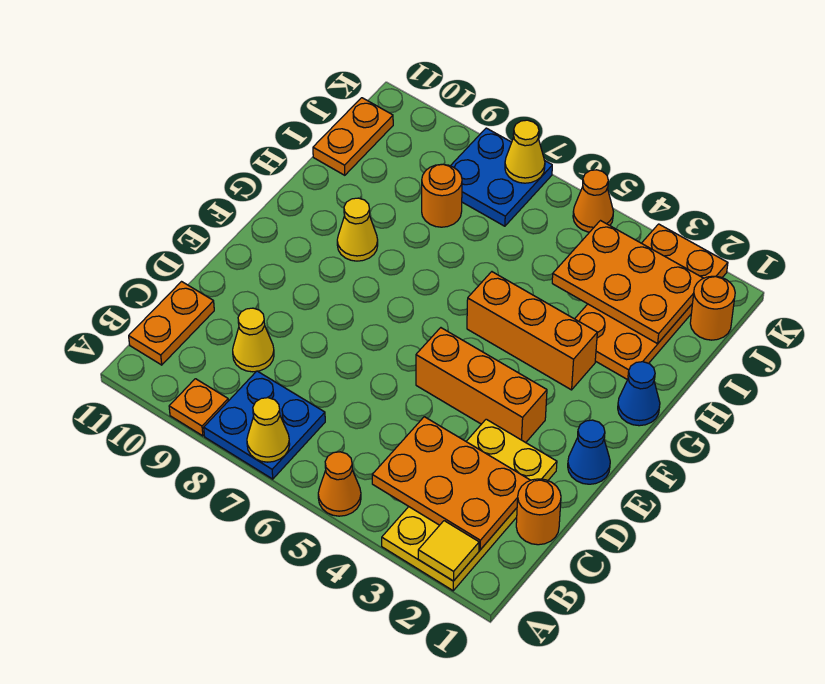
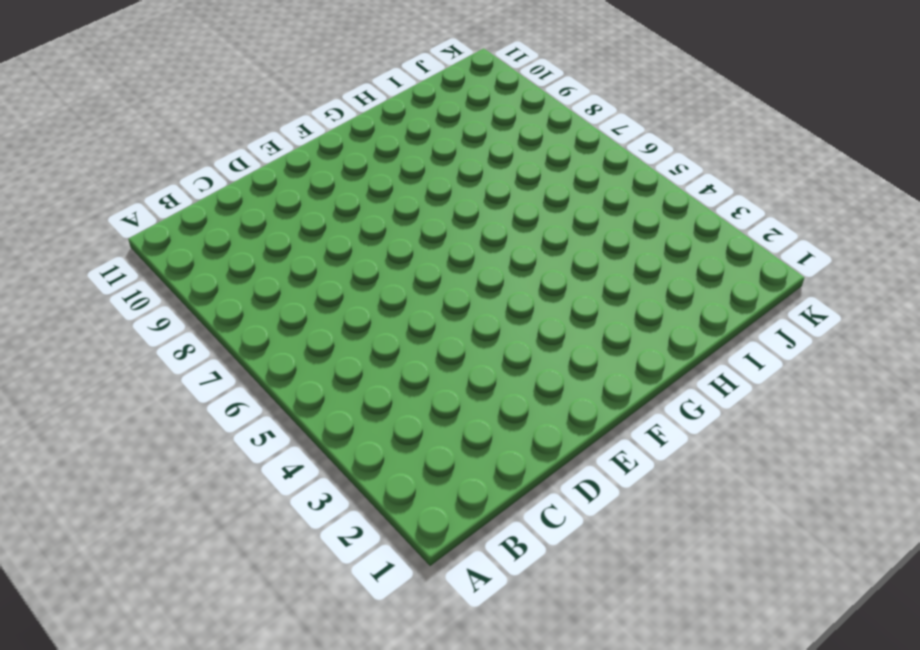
none -> yellow plate A2:D3 level 1
none -> orange cone A5 level 1
none -> blue plate A7:B8 level 1

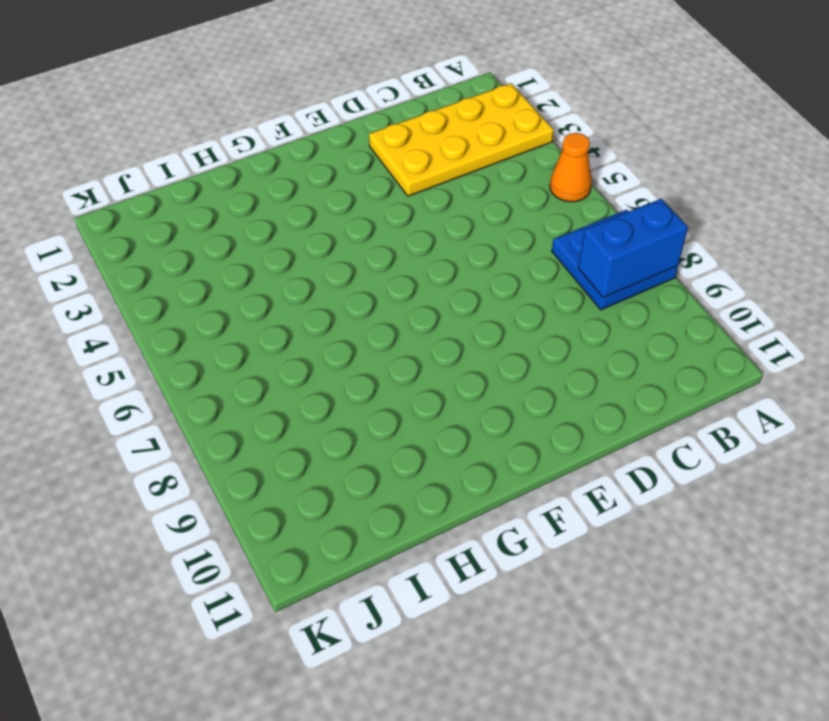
blue brick A8:B8 level 2 -> none
none -> orange plate A9 level 1
none -> orange plate B11:C11 level 1
none -> orange round brick C1 level 1

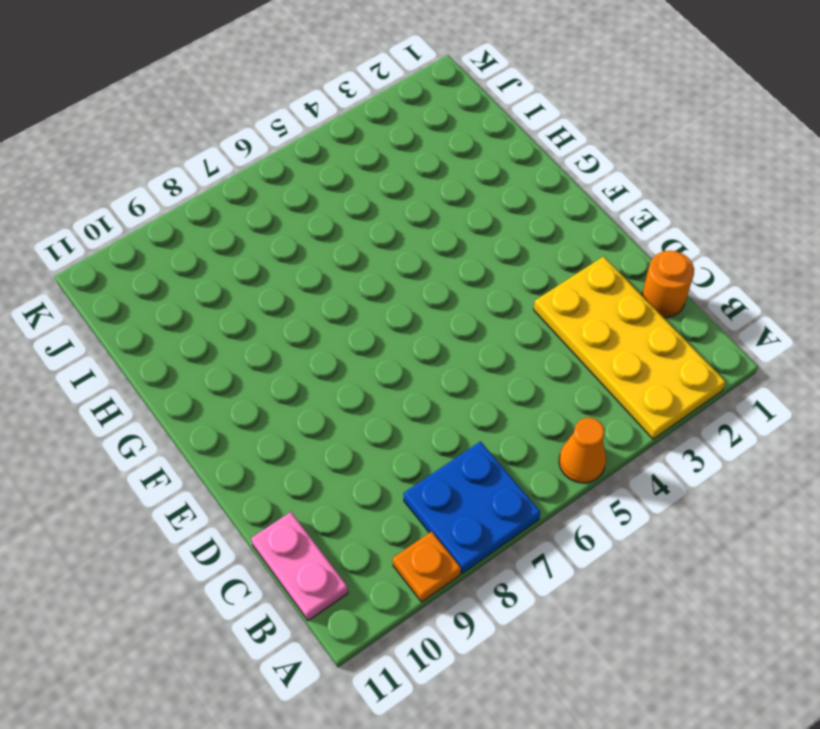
pink plate B11:C11 level 1 -> orange plate B11:C11 level 1
none -> yellow cone C9 level 1
none -> blue cone E1 level 1
none -> orange brick E3:E5 level 1

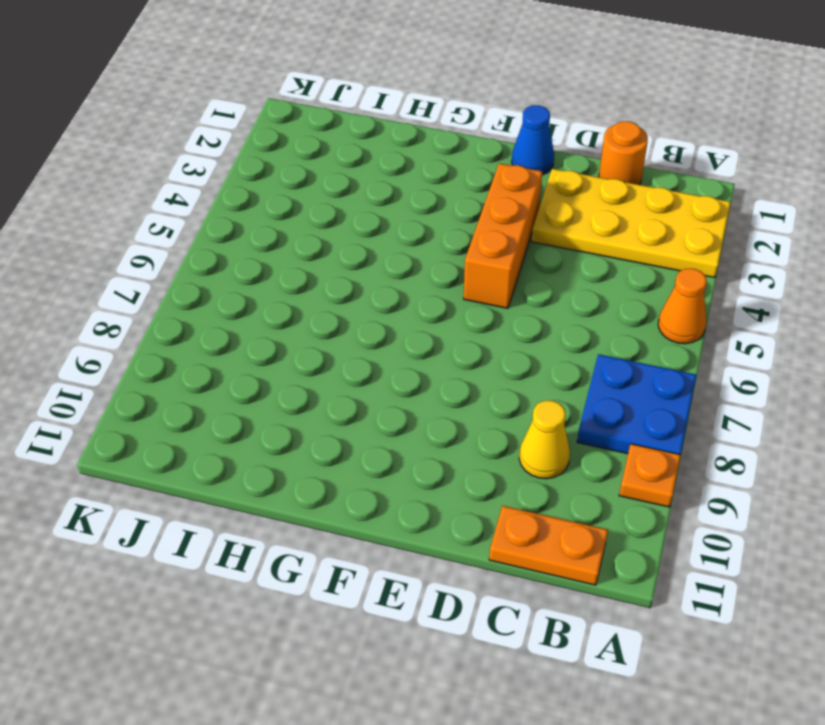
none -> blue cone G1 level 1
none -> orange brick G3:G5 level 1
none -> yellow cone G9 level 1

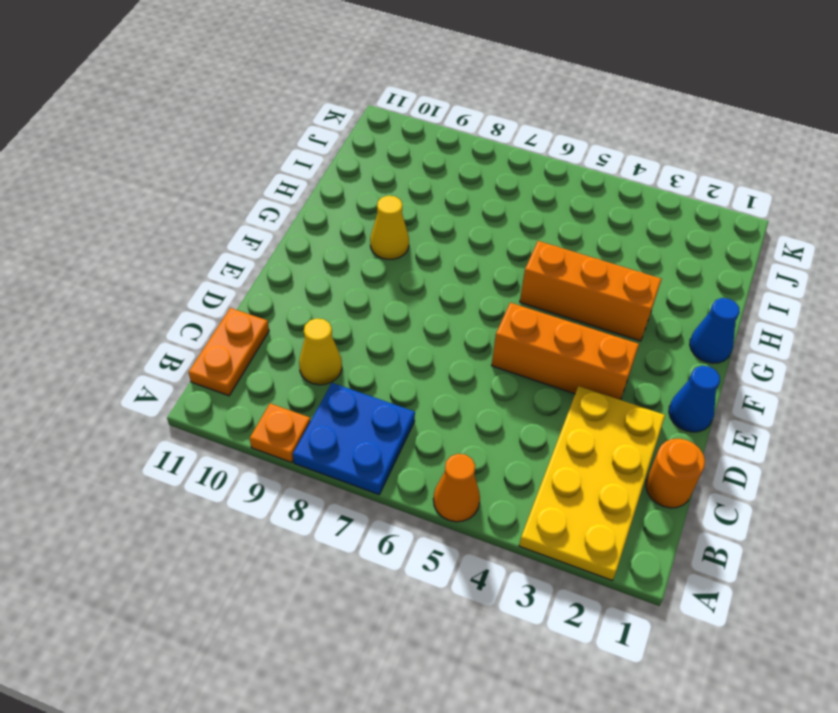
none -> orange plate H2:K3 level 1
none -> orange round brick I8 level 1
none -> orange plate I11:J11 level 1

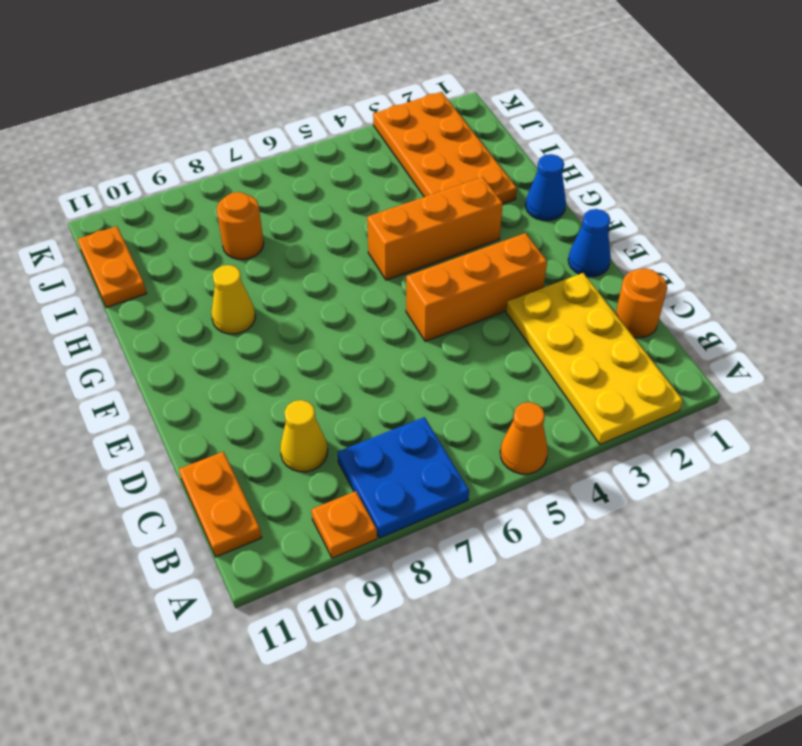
none -> orange round brick J1 level 1
none -> blue plate J7:K8 level 1
none -> orange cone K5 level 1

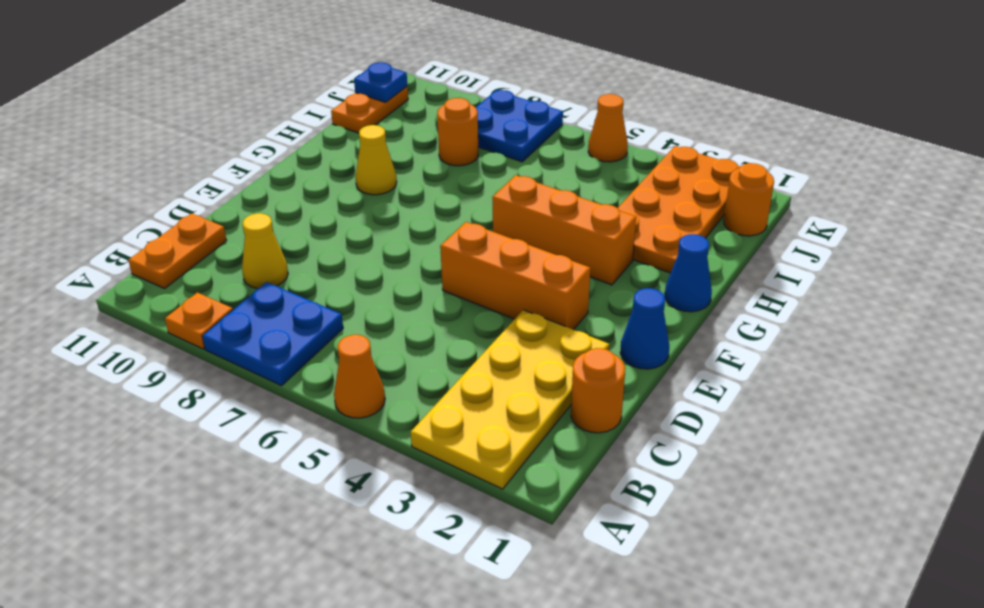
blue plate J11 level 2 -> none
none -> yellow tile A2 level 2
none -> yellow cone A7 level 2
none -> orange plate B2:C4 level 2

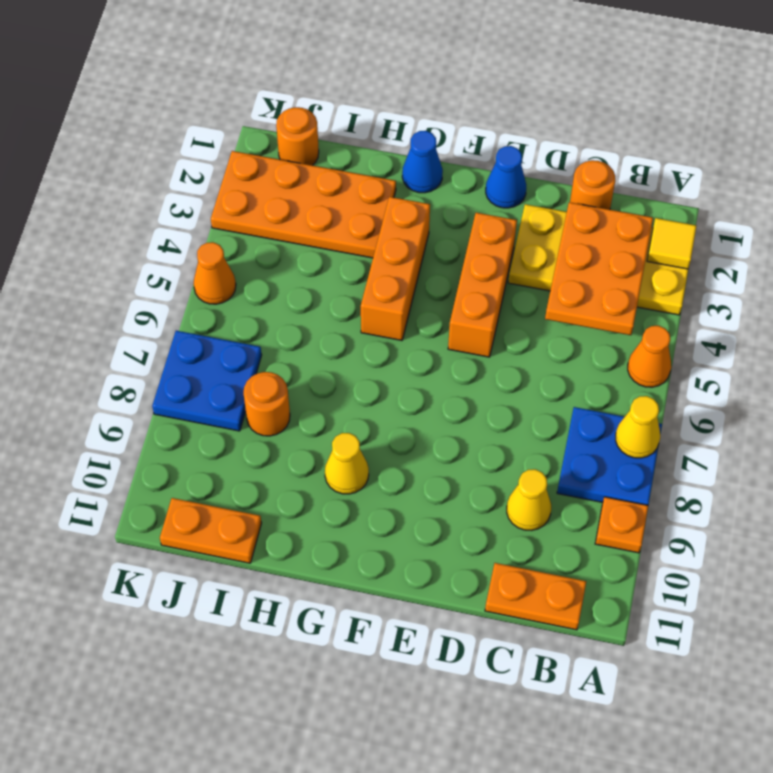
none -> orange plate I2:J4 level 2
none -> yellow cone K7 level 2

